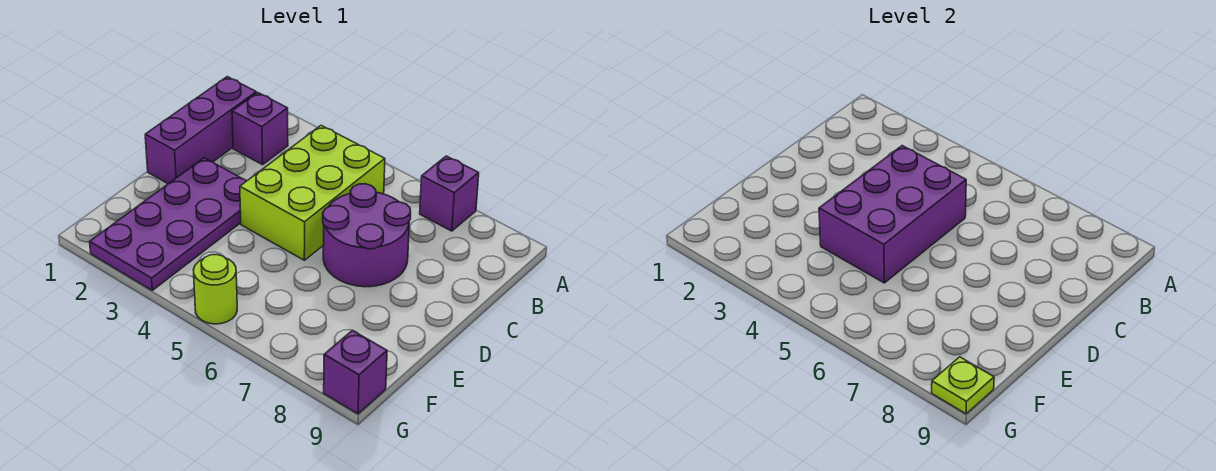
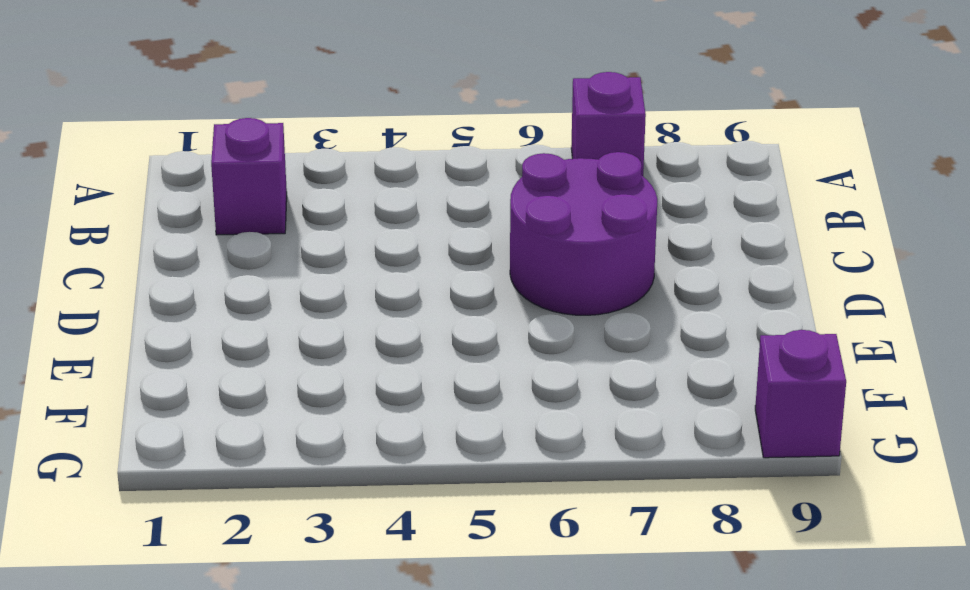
none -> purple brick B1:D1 level 1
none -> lime brick B4:D5 level 1

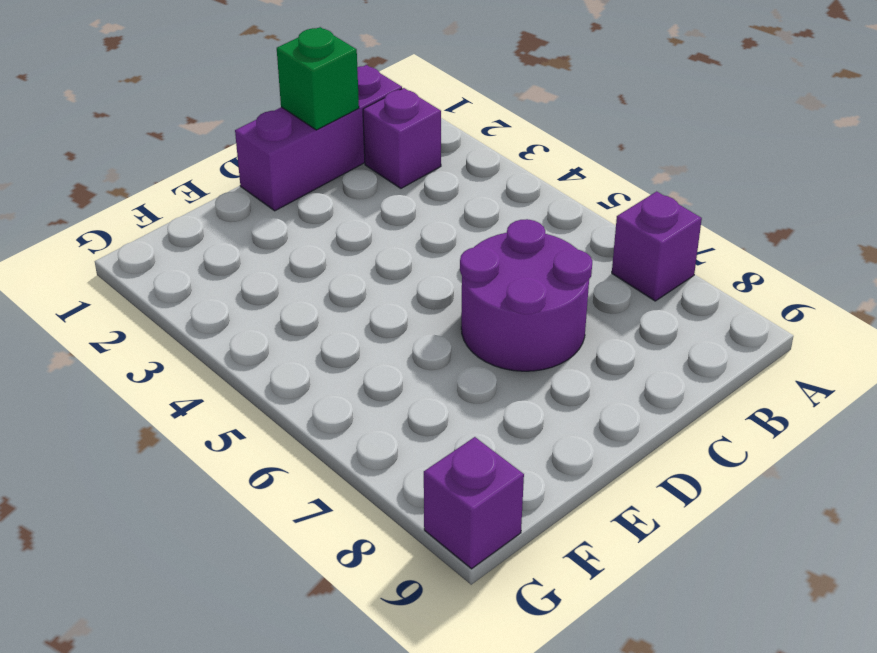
green brick C1 level 2 -> none
none -> lime brick B4:D5 level 1
none -> purple plate D2:G3 level 1

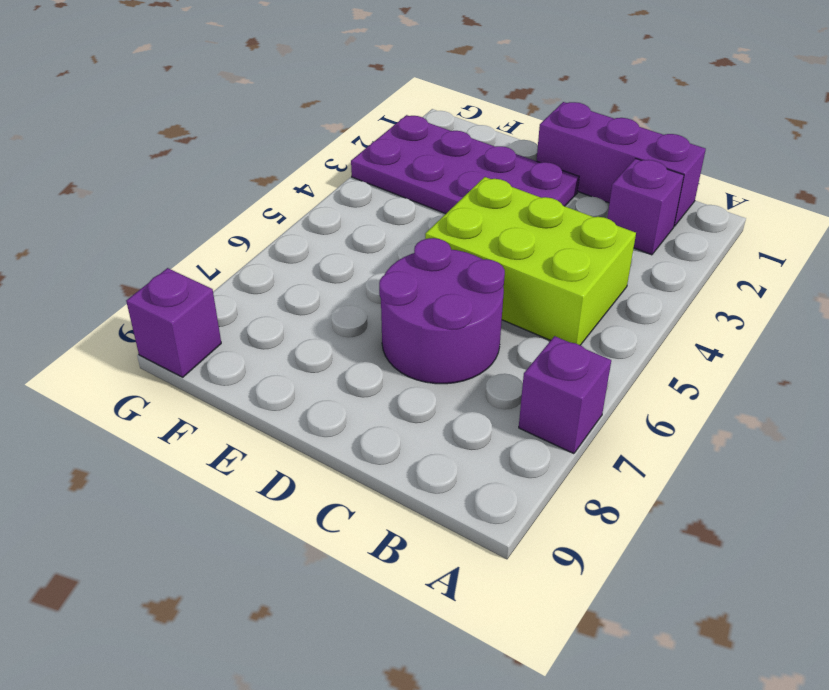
none -> lime round brick G5 level 1
none -> purple brick C4:E5 level 2

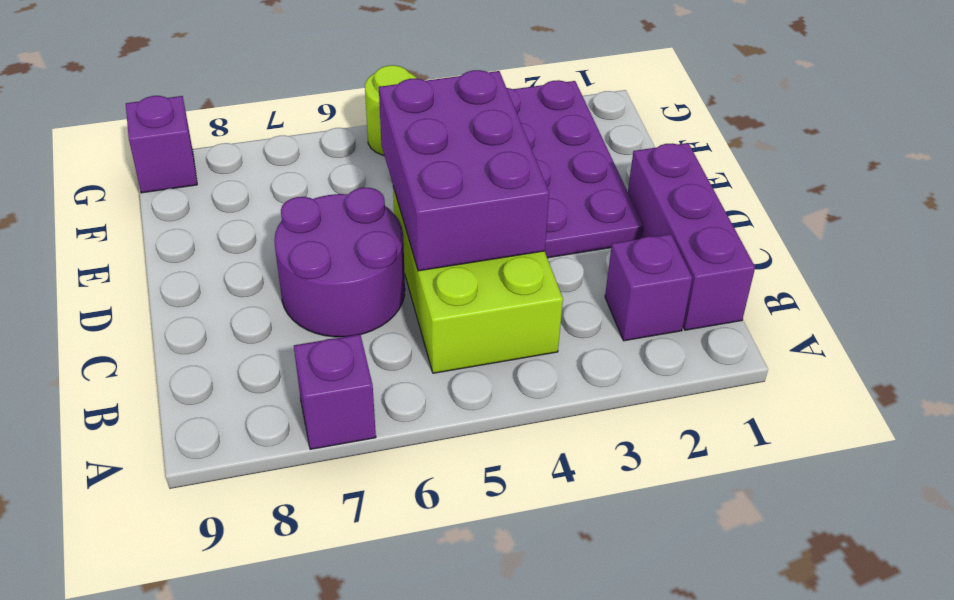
none -> lime plate G9 level 2

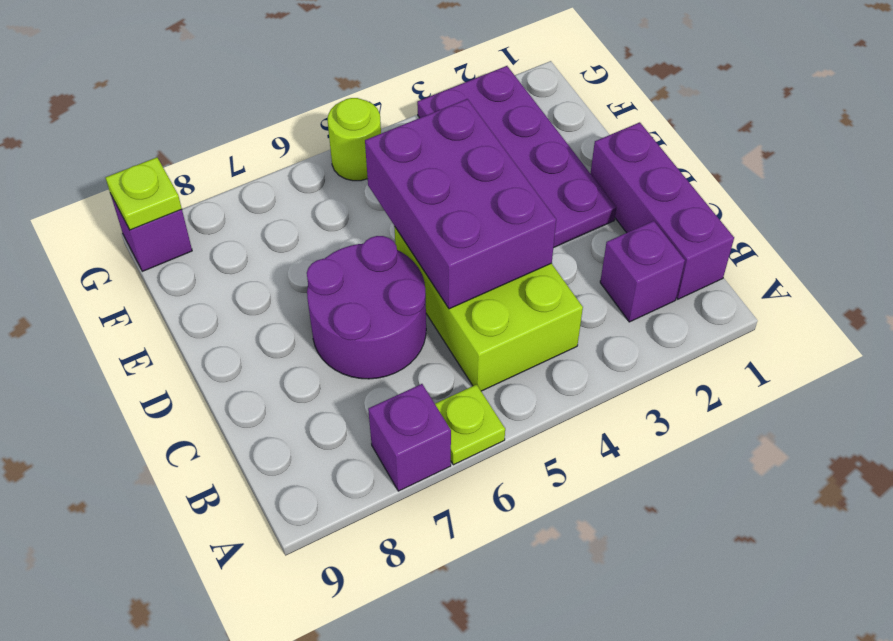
lime plate A6 level 1 -> none

